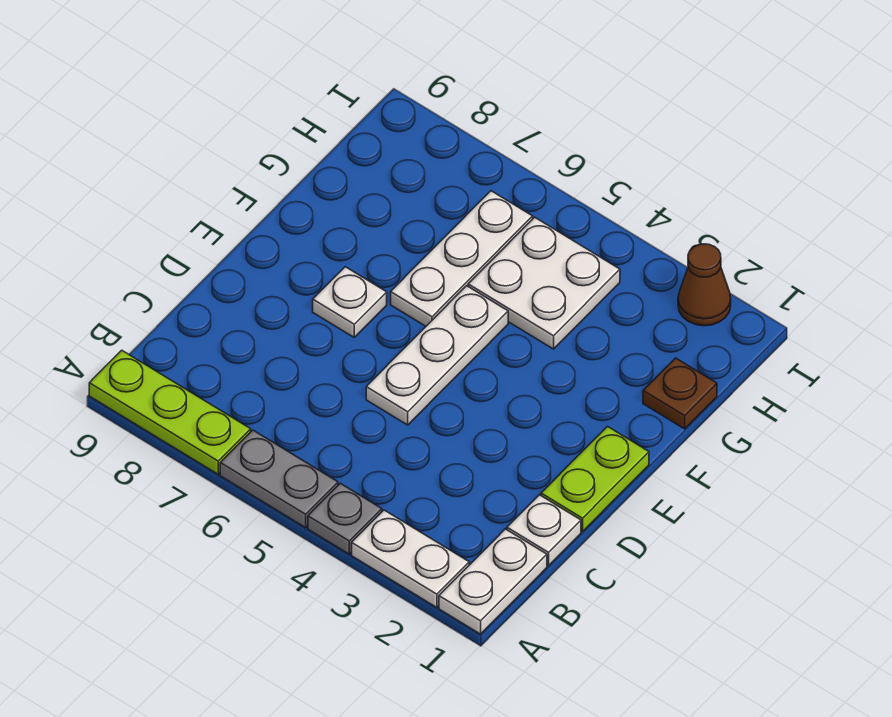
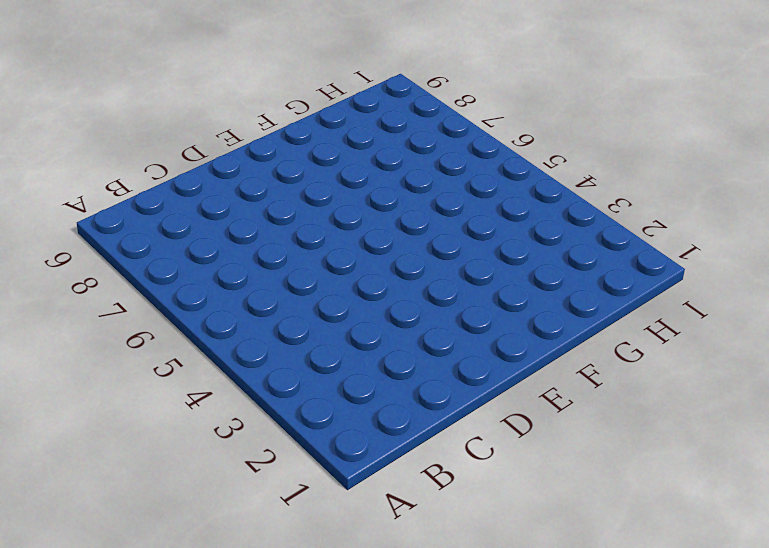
none -> white plate A1:B1 level 1
none -> white plate A2:A3 level 1
none -> grey plate A4 level 1

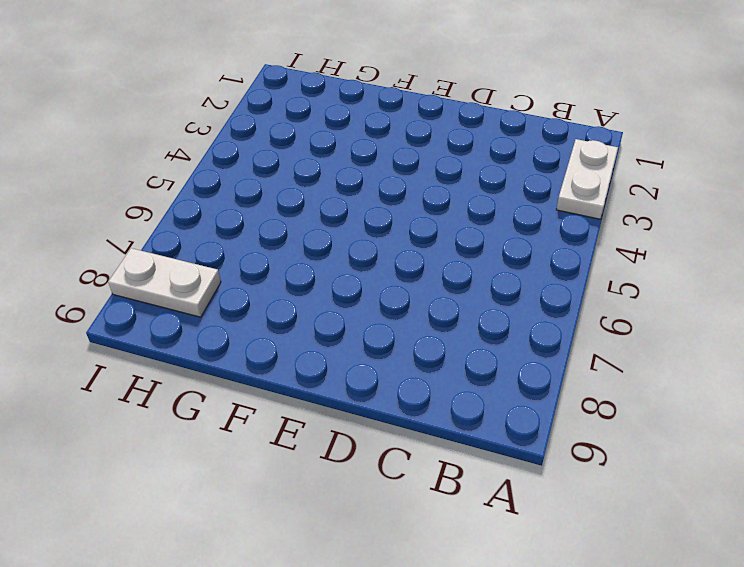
white plate H8:I8 level 1 -> white plate A1:B1 level 1
none -> grey plate A4 level 1
none -> grey plate A5:A6 level 1
none -> lime plate A7:A9 level 1

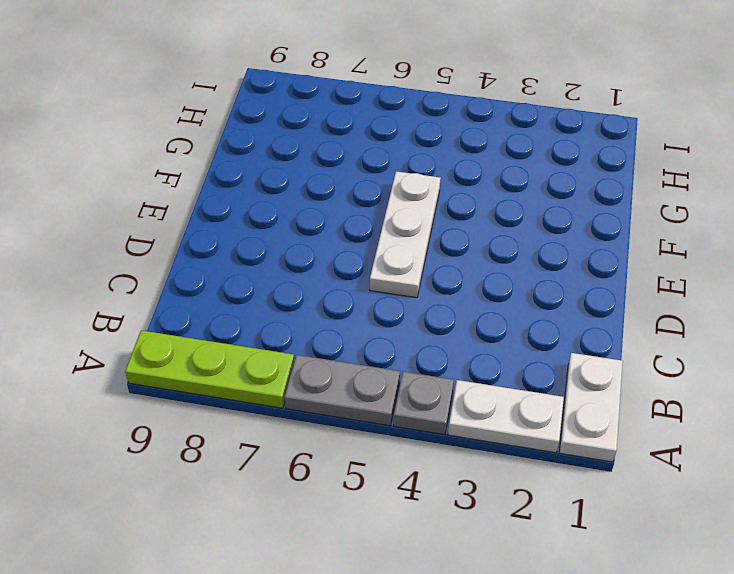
none -> white plate C1 level 1
none -> lime plate D1:E1 level 1
none -> white plate E7 level 1

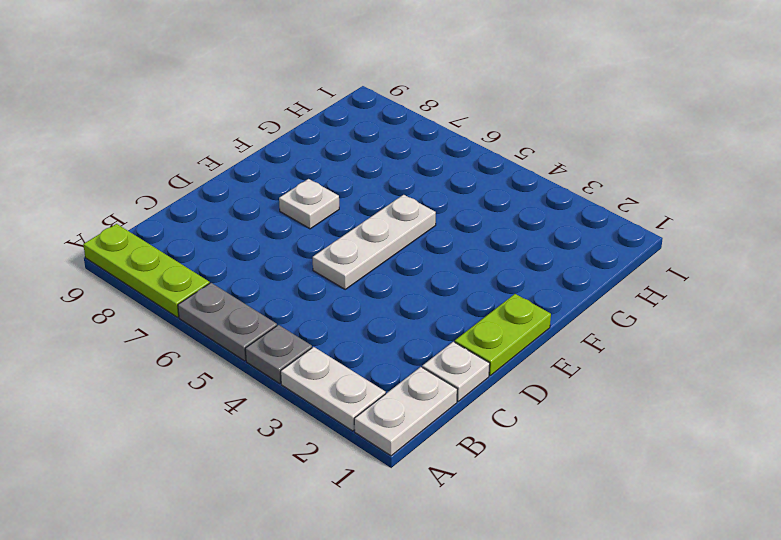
none -> white plate F6:H6 level 1
none -> brown plate G1 level 1
none -> white plate G4:H5 level 1

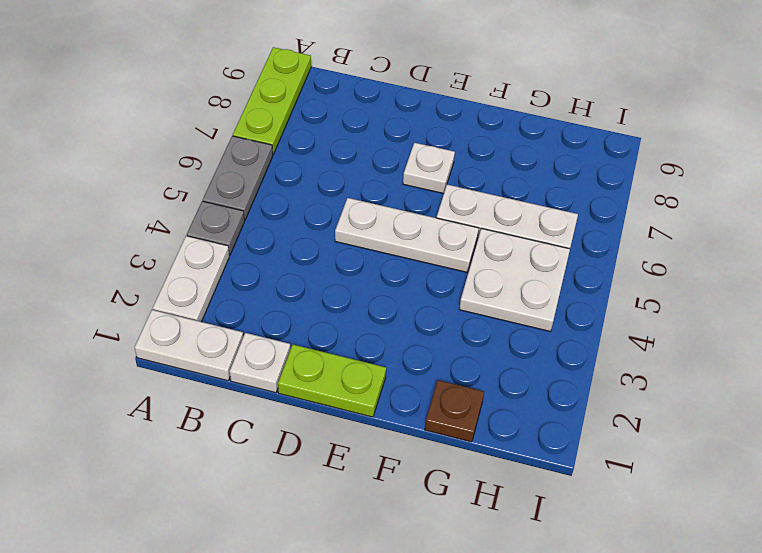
none -> brown cone I2 level 1

